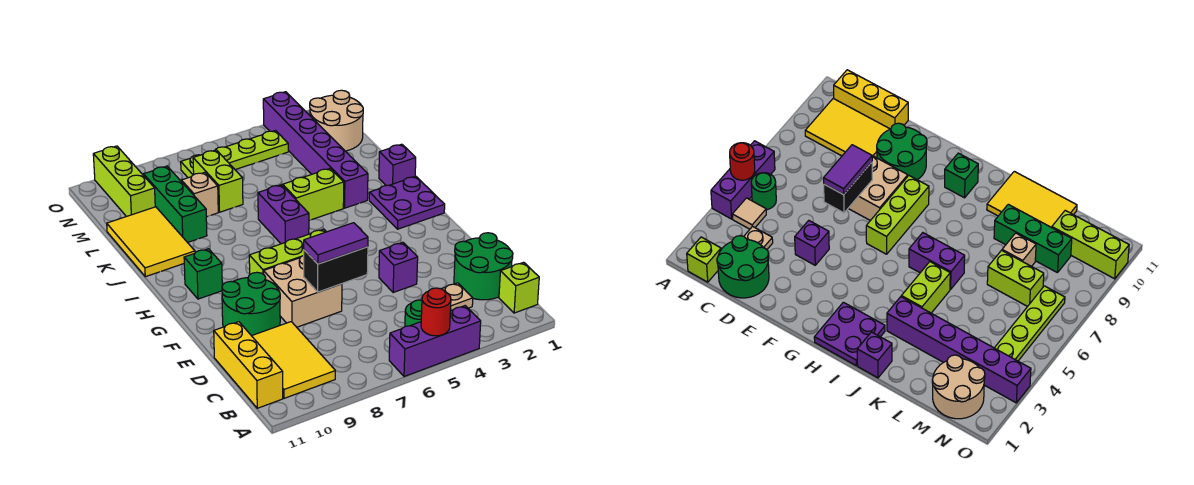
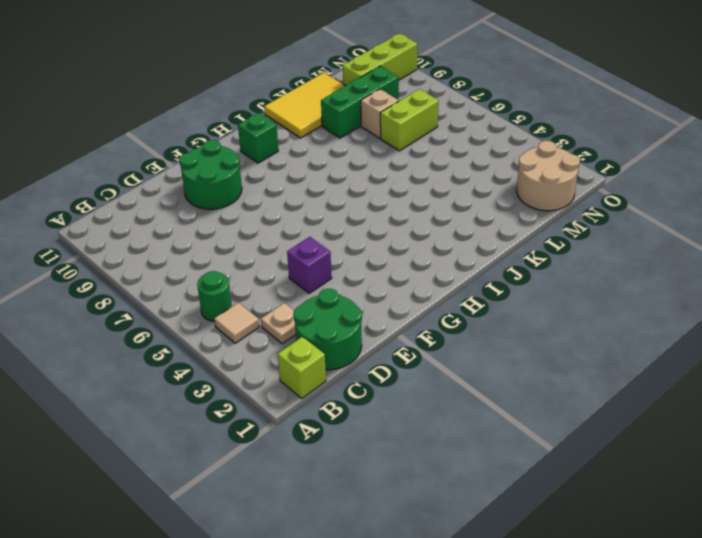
none -> purple brick A4:A6 level 1
none -> yellow tile B9:D10 level 1
none -> yellow brick B11:D11 level 1

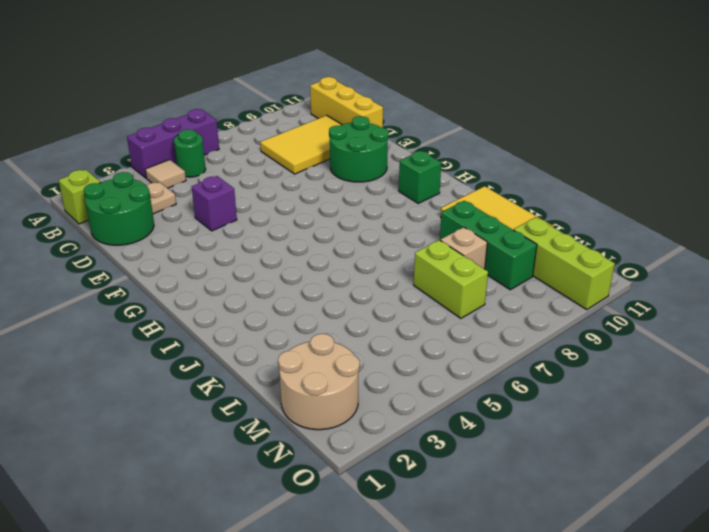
yellow tile C8:D10 level 1 -> yellow tile B9:D10 level 1
none -> tan brick E7:F8 level 1
none -> lime brick G6:G8 level 1
none -> purple plate H1:I2 level 1

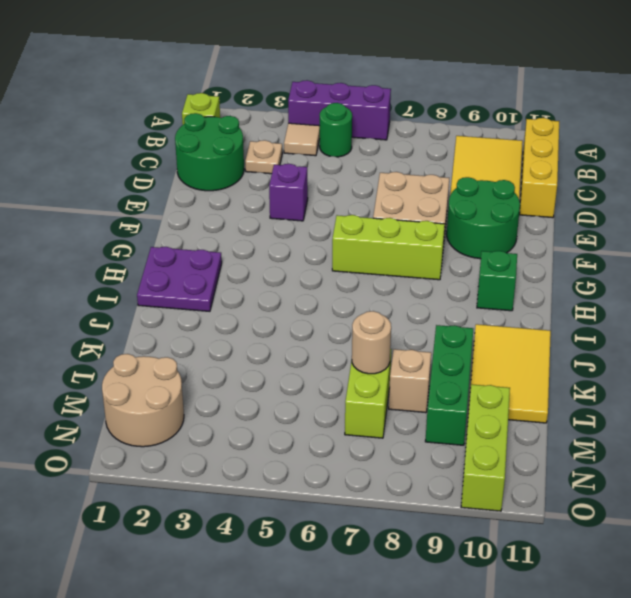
tan round brick L7 level 2 -> none
none -> purple brick I6:J6 level 1
none -> purple brick J1 level 1
none -> purple brick J3:O3 level 1

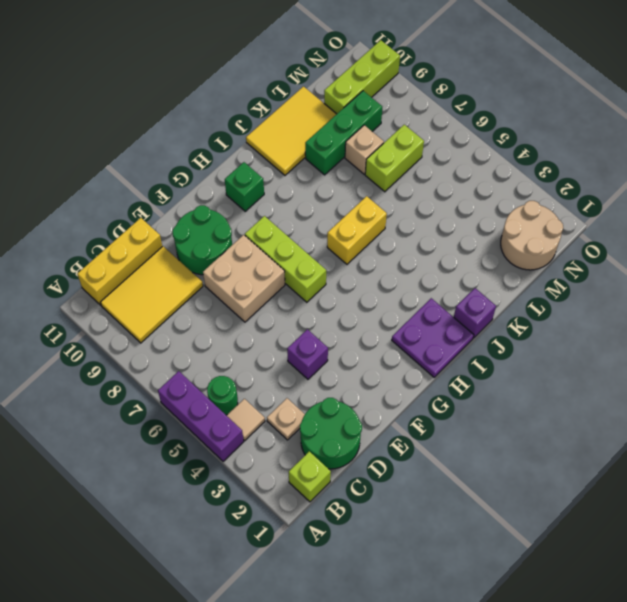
yellow brick I6:J6 level 1 -> purple brick I6:J6 level 1
none -> purple brick J3:O3 level 1
none -> lime brick J4:J5 level 1
none -> lime plate N4:N7 level 1

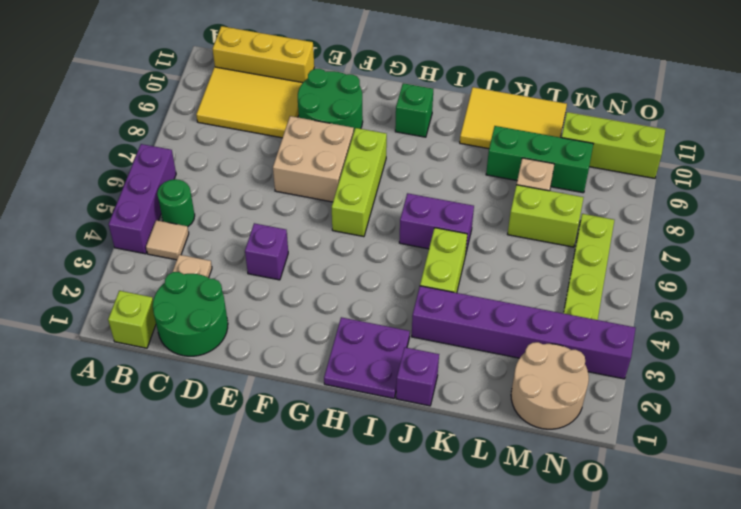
none -> red round brick A5 level 2
none -> black brick E6:E7 level 2
none -> purple tile E6:E7 level 3

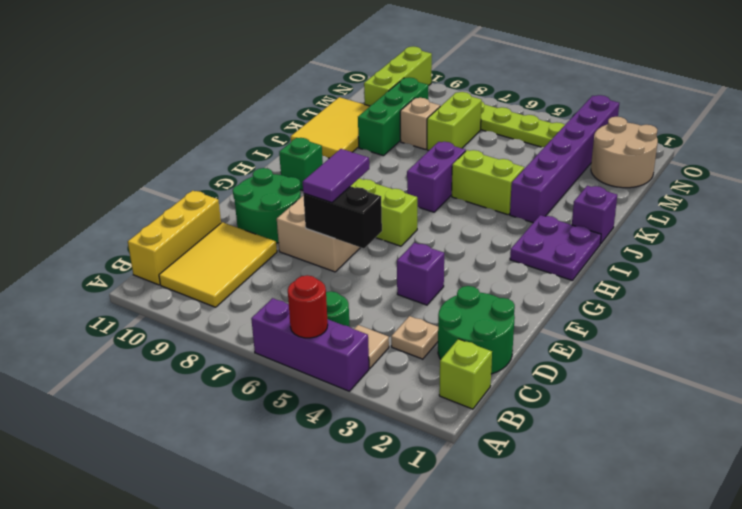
purple tile E7:F7 level 3 -> purple tile E6:E7 level 3

